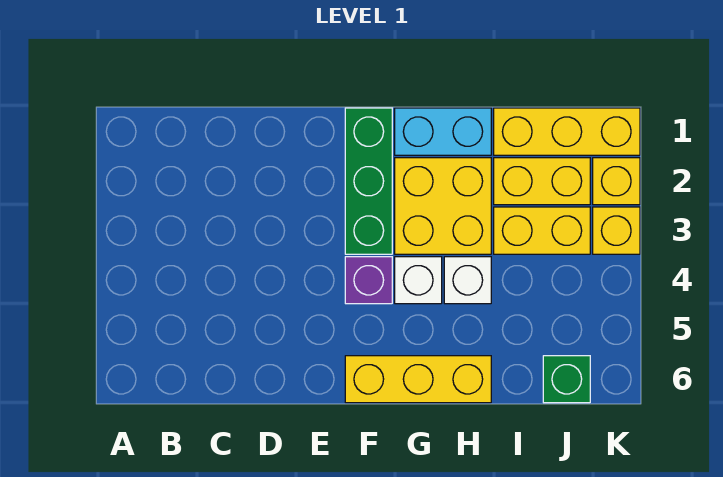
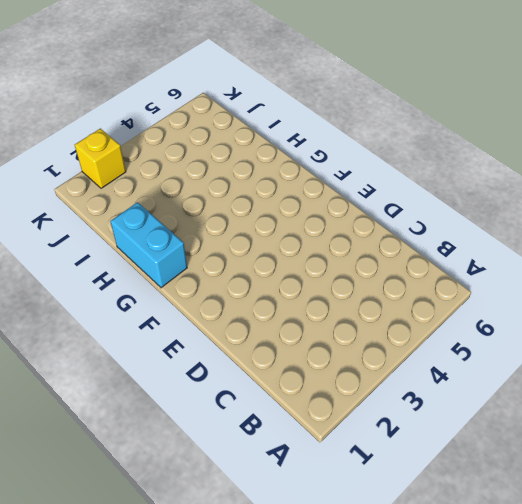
none -> green brick F1:F3 level 1
none -> purple brick F4 level 1
none -> yellow brick F6:H6 level 1

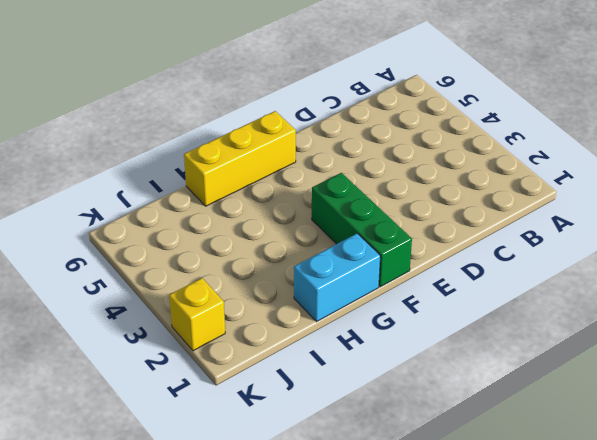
none -> purple brick F4 level 1
none -> yellow brick G2:H3 level 1
none -> white brick G4 level 1

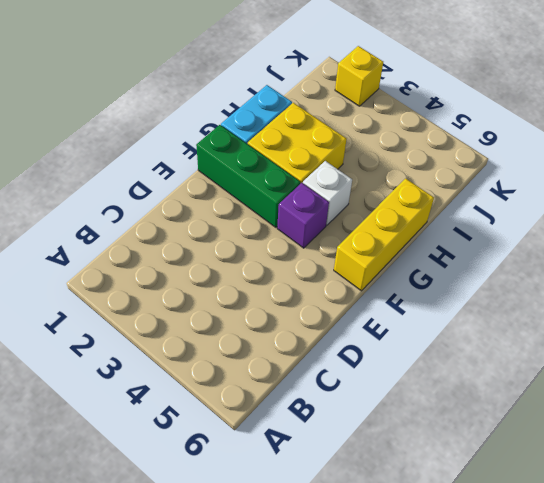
none -> white brick H4 level 1
none -> yellow brick I1:K1 level 1
none -> yellow brick I2:J2 level 1

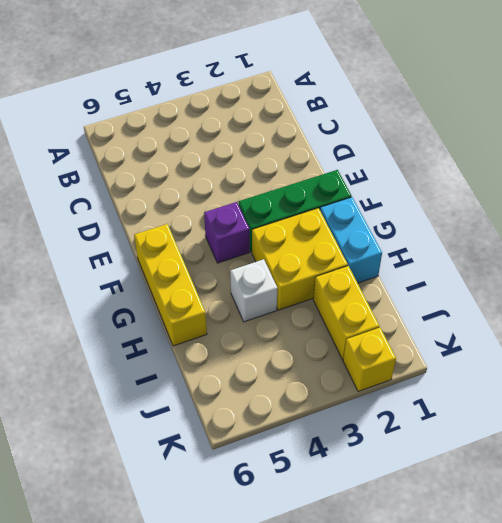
none -> white brick G4 level 1
none -> yellow brick I1:K1 level 1
none -> yellow brick I3:J3 level 1

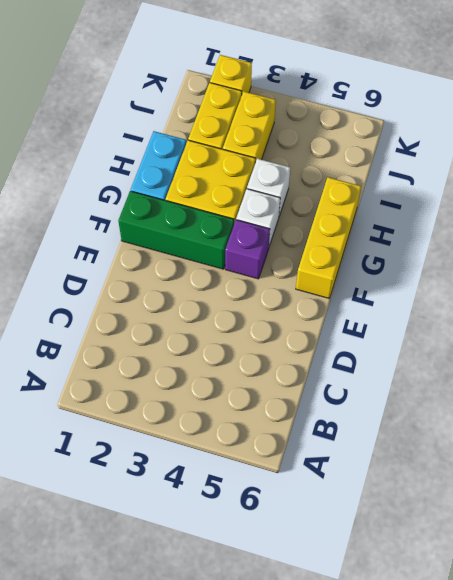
none -> yellow brick I1:K1 level 1
none -> green brick J6 level 1
none -> yellow brick K3 level 1

